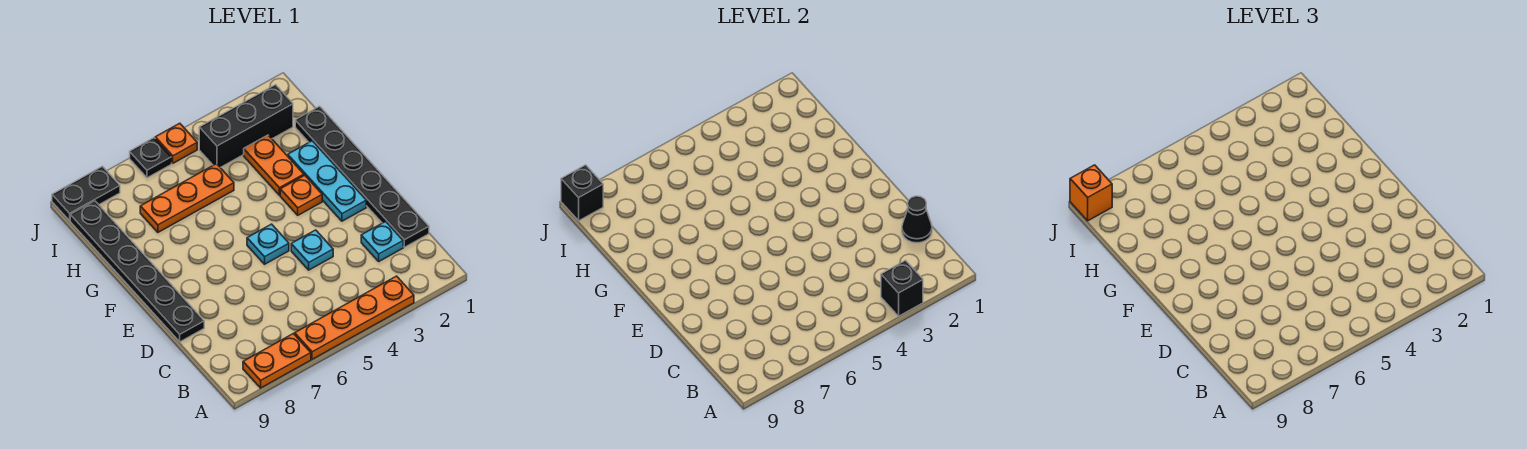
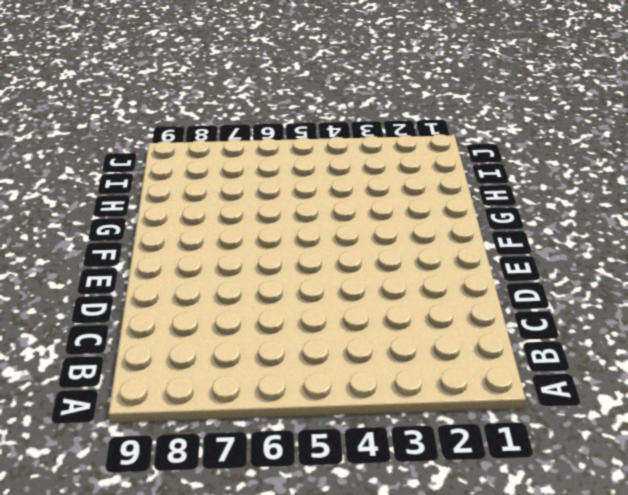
none -> orange plate A3:A6 level 1
none -> orange plate A7:A8 level 1
none -> black plate C1:H1 level 1

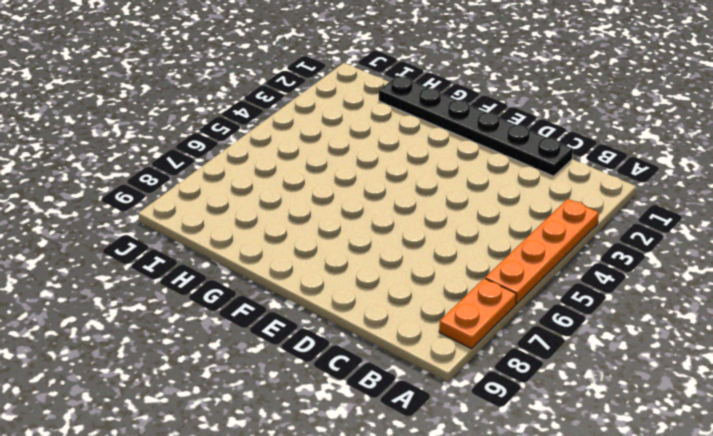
none -> cyan plate C2 level 1
none -> cyan plate D4 level 1
none -> black plate D9:I9 level 1

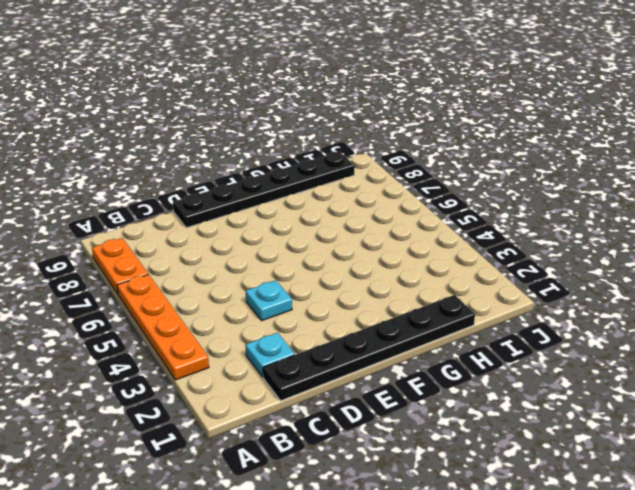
none -> cyan plate E2:G2 level 1
none -> cyan plate E5 level 1
none -> orange plate F3 level 1

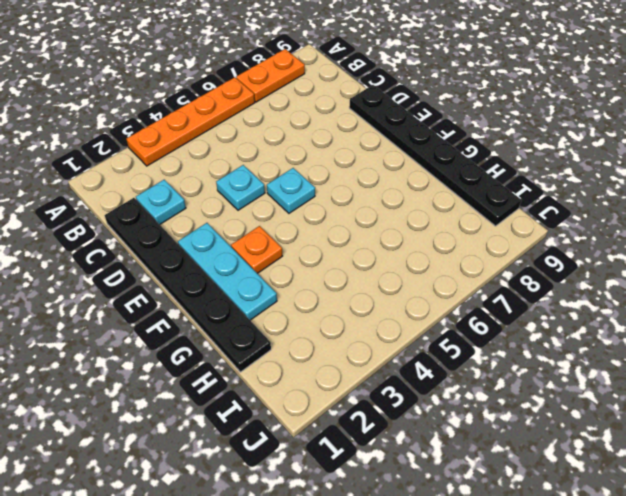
none -> orange plate G3:H3 level 1
none -> orange plate H5:H7 level 1
none -> black brick I2:I4 level 1

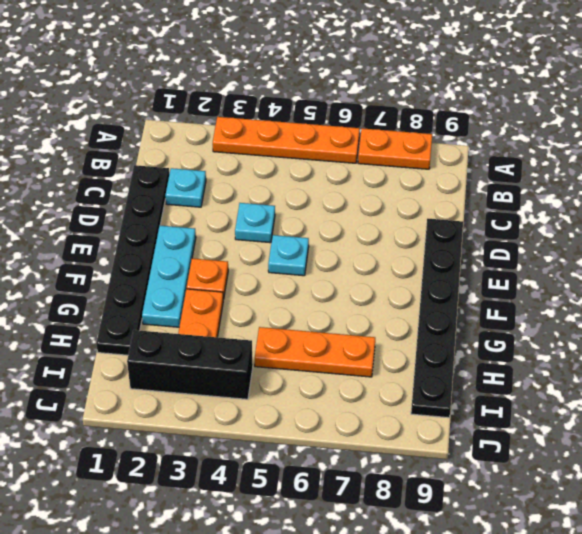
none -> orange plate J5 level 1
none -> black plate J6 level 1
none -> black plate J8:J9 level 1

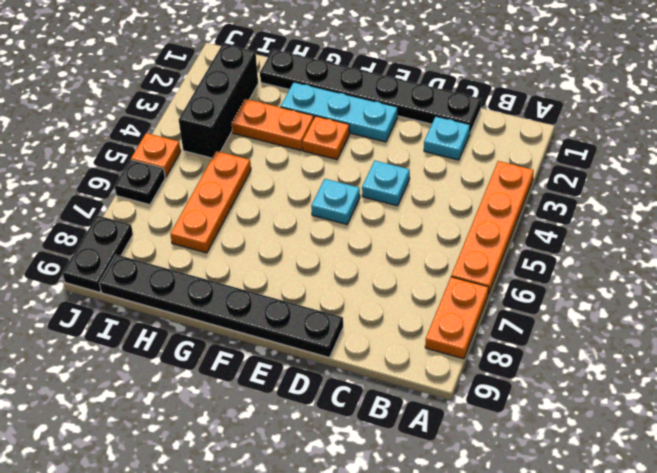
none -> black brick A3 level 2
none -> black cone C1 level 2
none -> black brick J9 level 2

